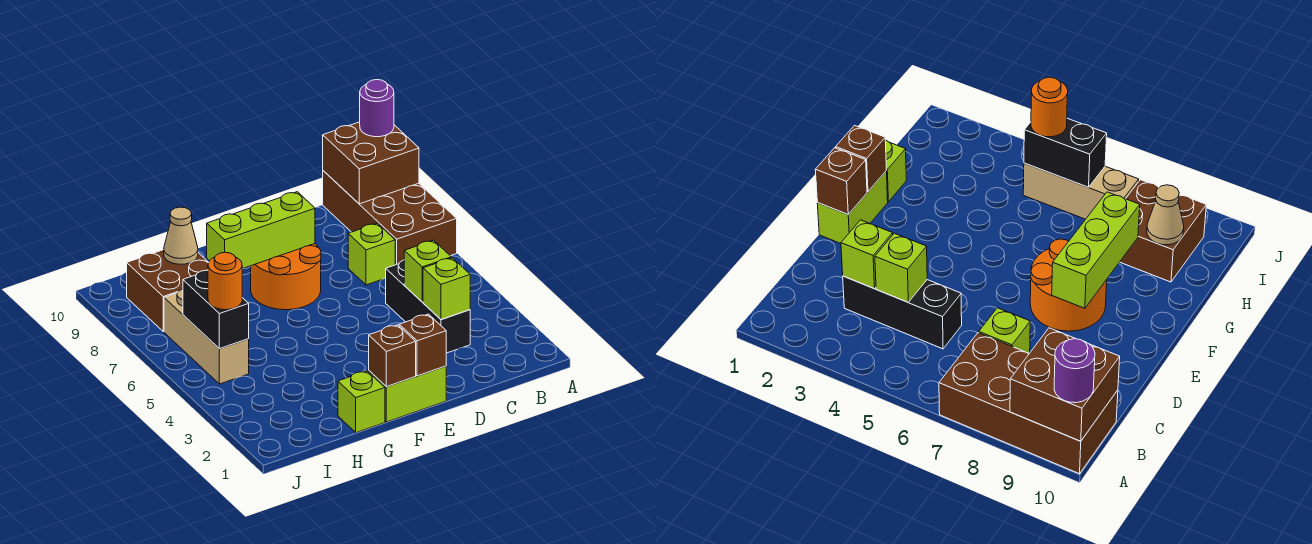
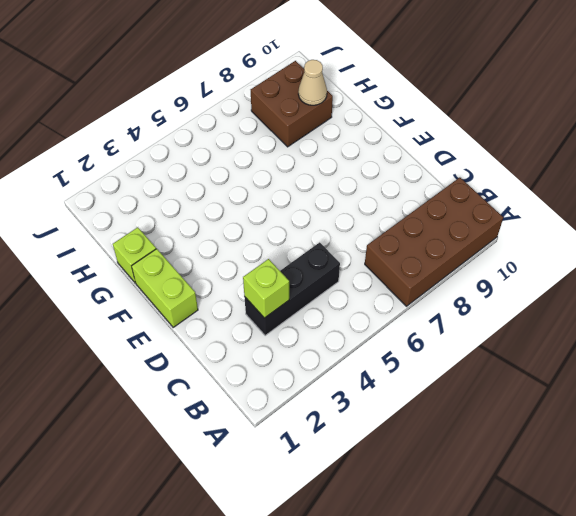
none -> lime brick C7 level 1
none -> orange round brick E7:F8 level 1
none -> tan brick I5:I7 level 1

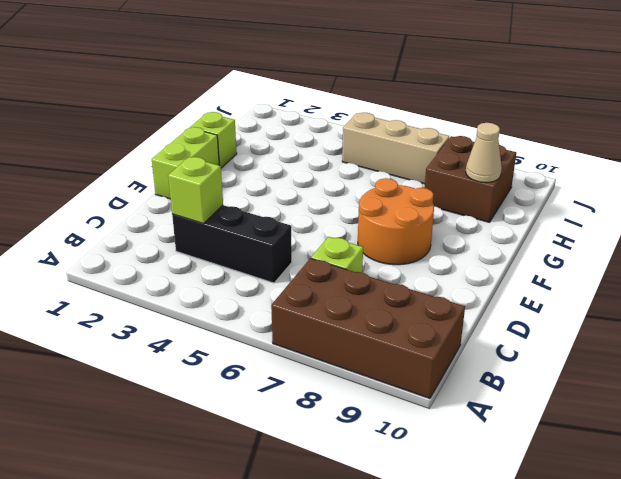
none -> brown brick A9:B10 level 2
none -> lime brick C4 level 2
none -> brown brick E1 level 2

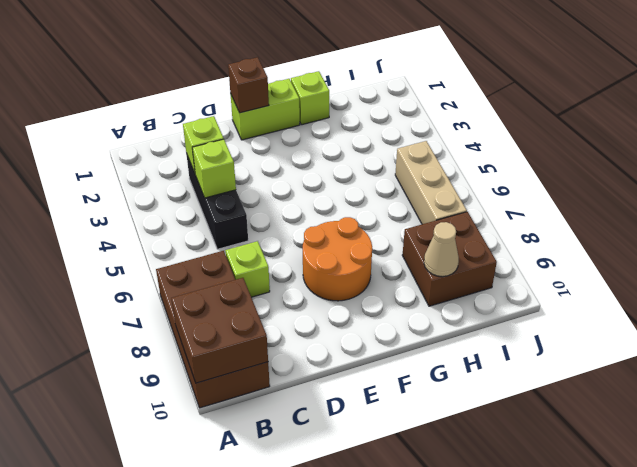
none -> lime brick E8:G8 level 2
none -> brown brick F1 level 2
none -> black brick I5:I6 level 2

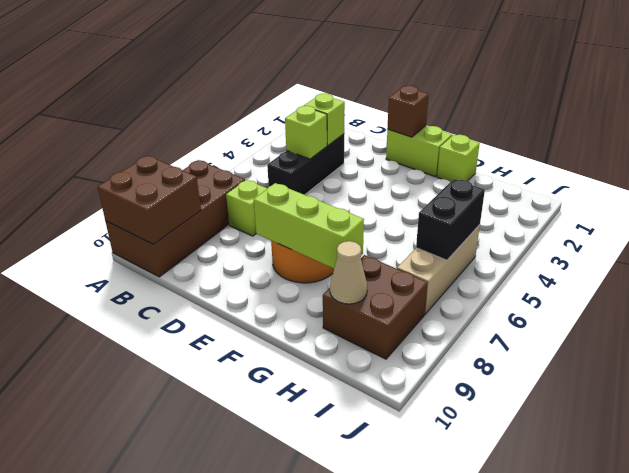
none -> brown brick F1 level 2
none -> purple round brick A10 level 3
none -> orange round brick I5 level 3

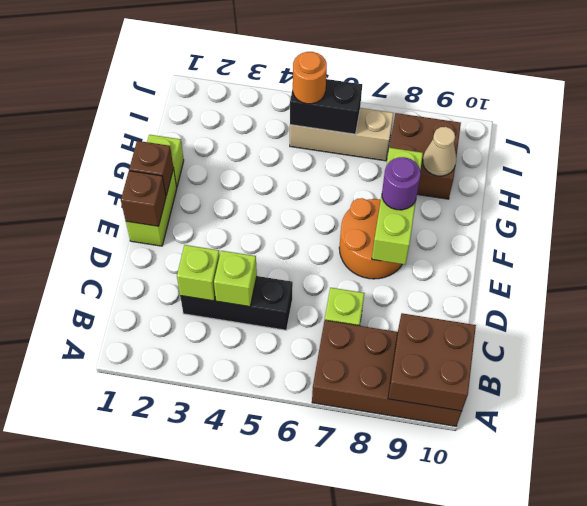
purple round brick F8 level 3 -> purple round brick A10 level 3

